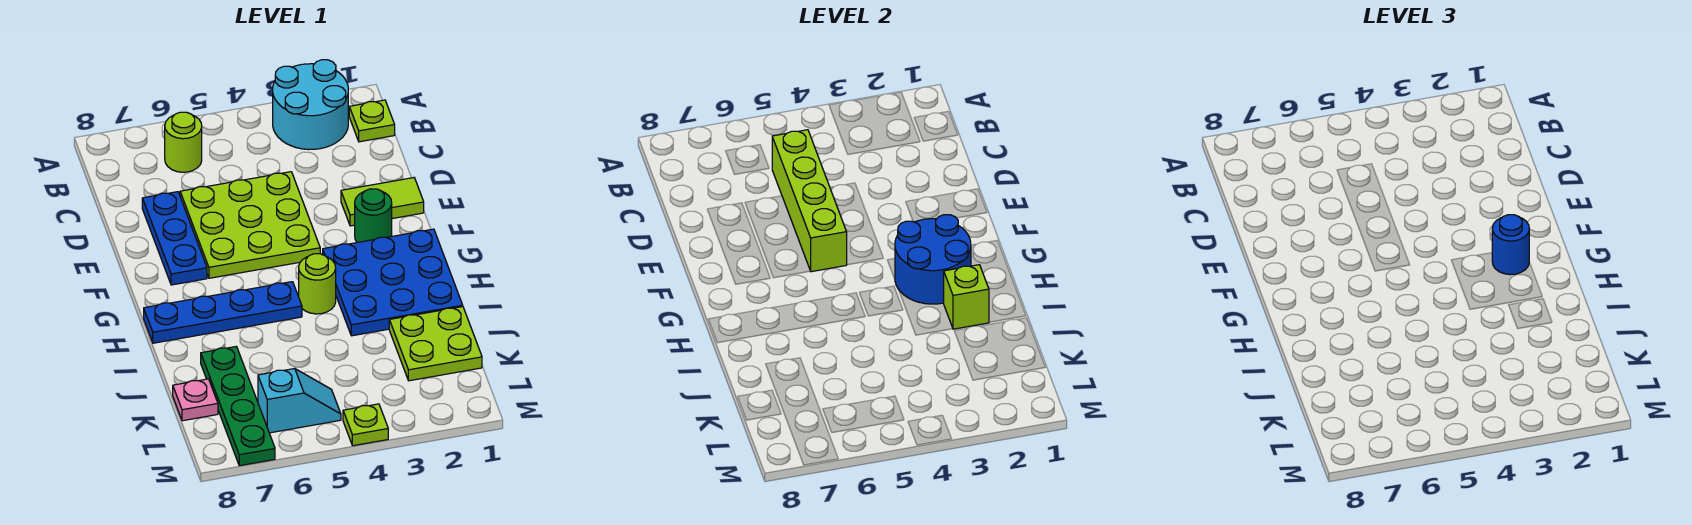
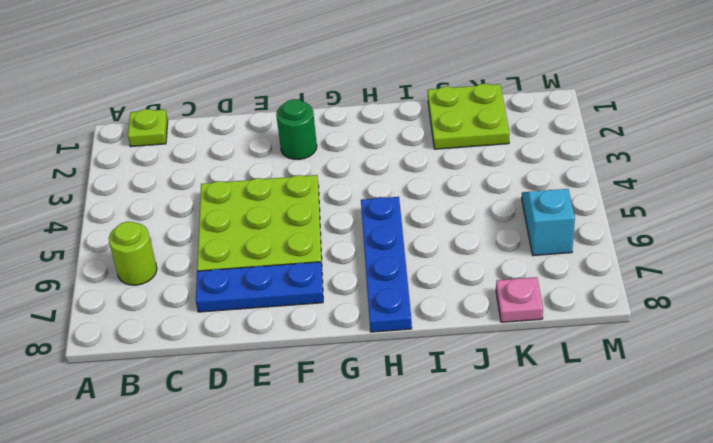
none -> cyan round brick A2:B3 level 1
none -> lime tile E1:E2 level 1
none -> blue plate G1:I3 level 1

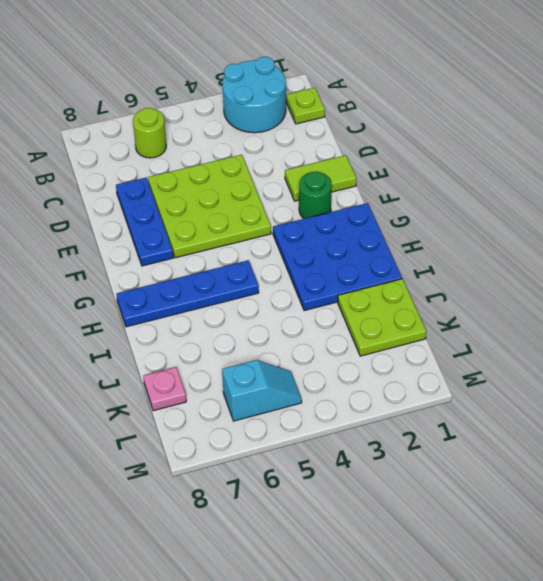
none -> lime round brick H4 level 1
none -> green plate J7:M7 level 1
none -> lime plate M4 level 1

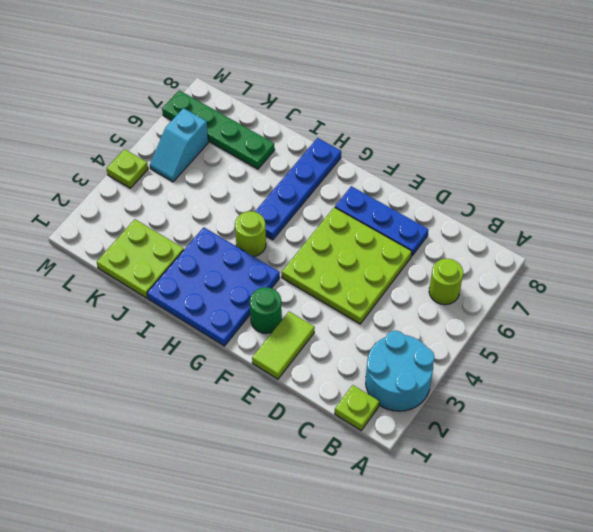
none -> pink plate K8 level 1
none -> lime brick C5:F5 level 2
none -> blue round brick G2:H3 level 2

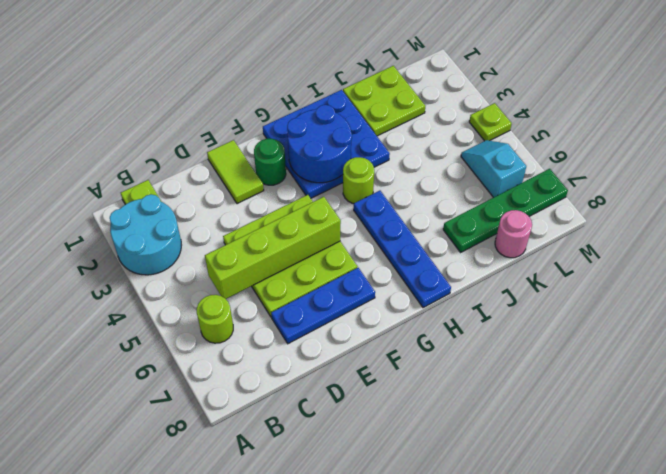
pink round brick K8 level 1 -> pink plate K8 level 1
none -> lime brick I2 level 2
none -> blue round brick G2 level 3

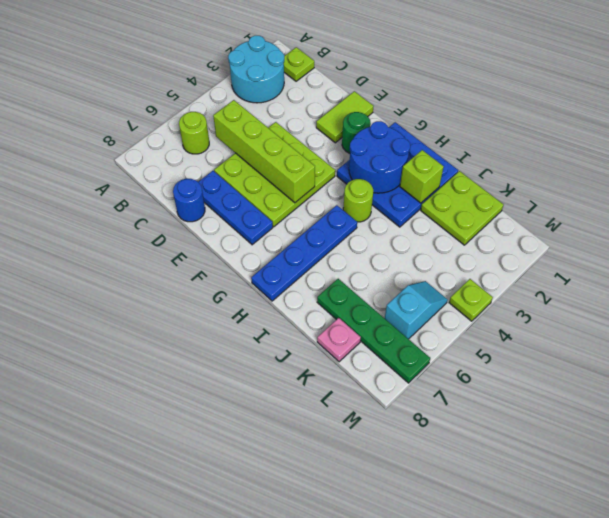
blue round brick D8 level 1 -> blue round brick G2 level 3

